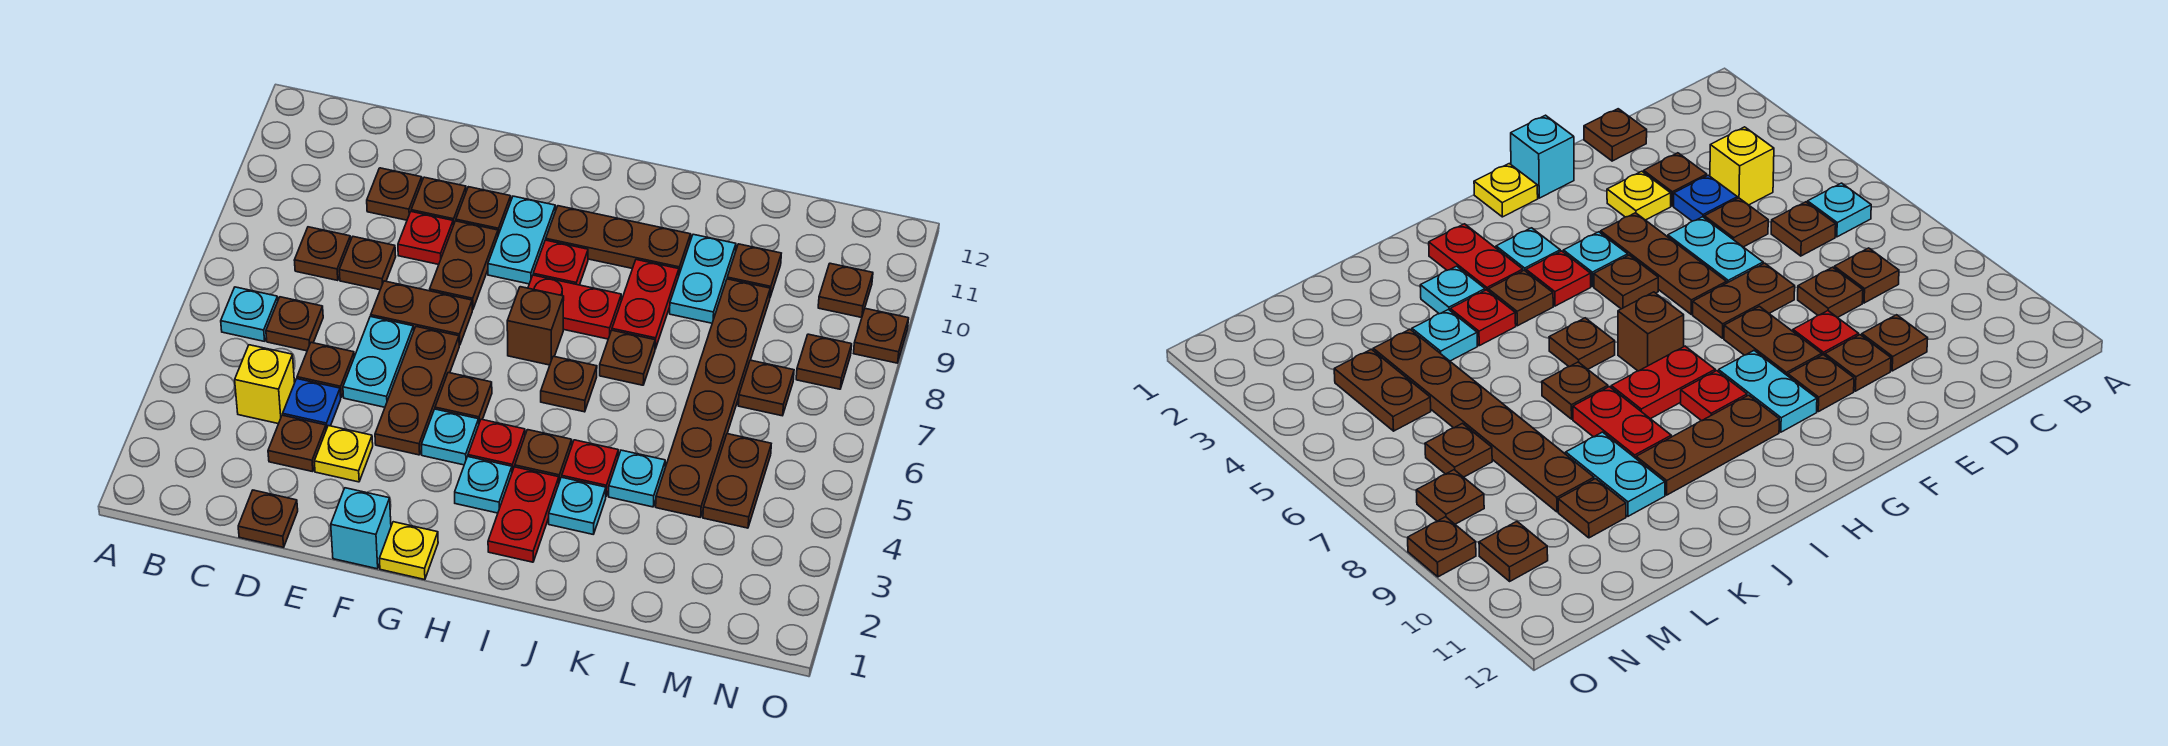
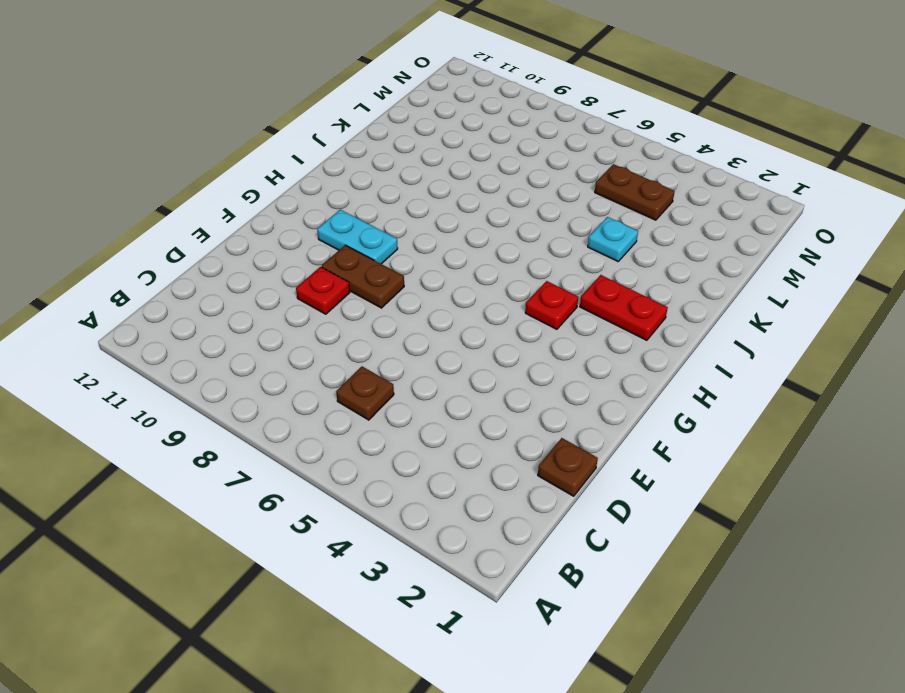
none -> cyan plate B6 level 1
none -> yellow brick C4 level 1
none -> brown plate C8 level 1
none -> brown plate D3 level 1

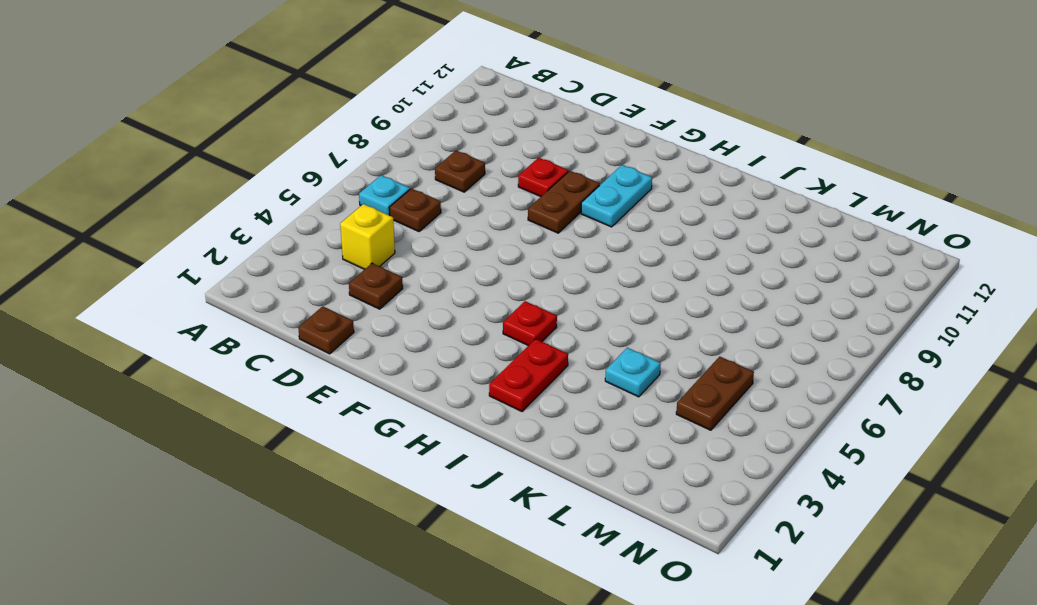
none -> blue plate D4 level 1
none -> brown plate D5 level 1
none -> brown plate D8 level 1
none -> brown plate D10 level 1

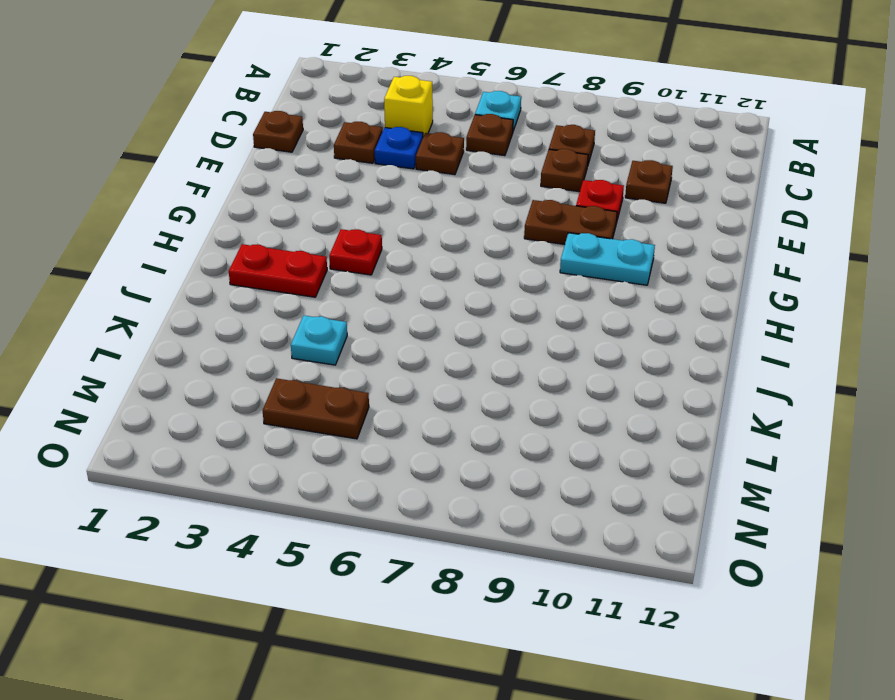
none -> yellow plate E3 level 1
none -> cyan plate E5:E6 level 1
none -> brown plate E7:F7 level 1
none -> brown plate E10 level 1

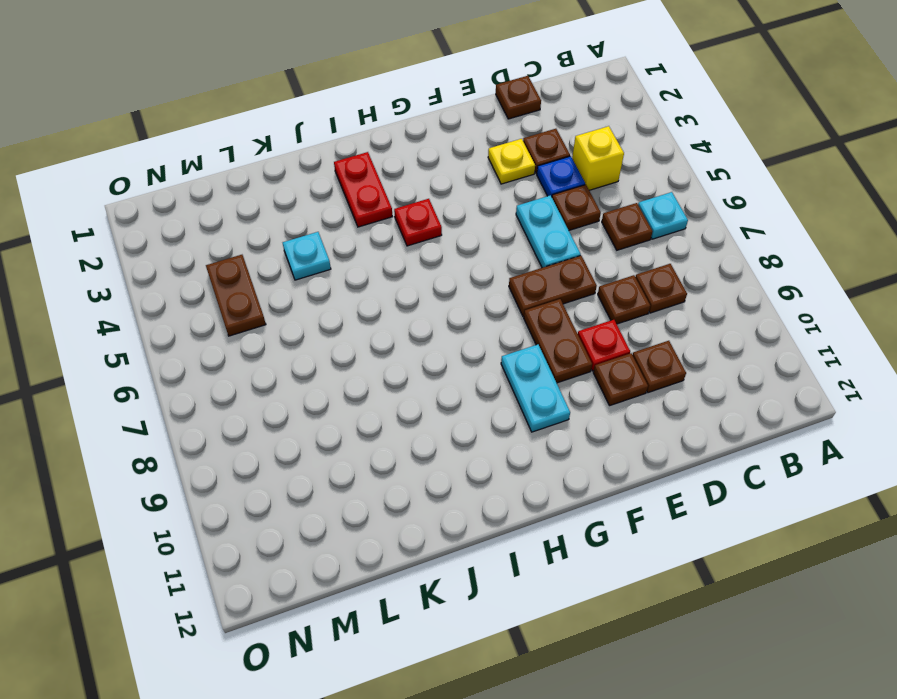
none -> cyan brick F1 level 1
none -> brown plate F4:F6 level 1
none -> brown plate F10 level 1
none -> yellow plate G1 level 1

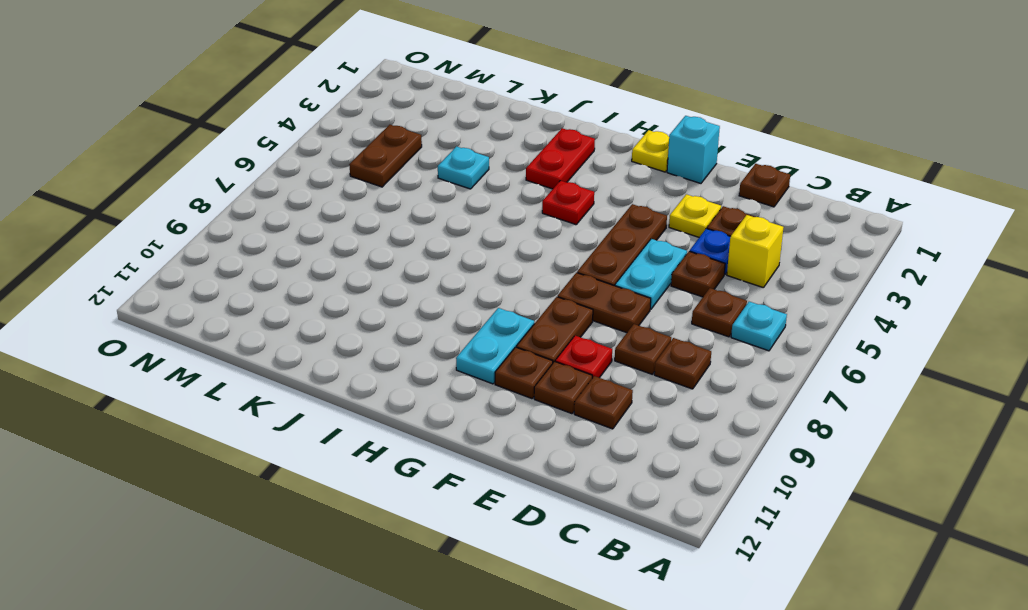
none -> cyan plate G4 level 1
none -> brown plate G5 level 1
none -> cyan plate H3 level 1
none -> brown brick H7 level 1

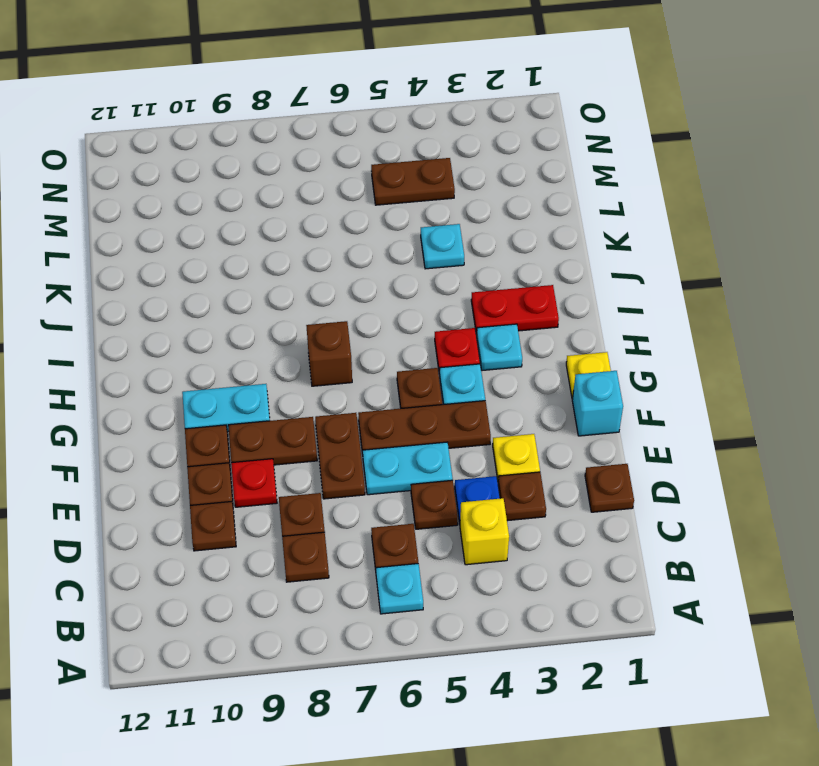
none -> red plate H8:I8 level 1
none -> red plate H9 level 1
none -> brown plate H10:J10 level 1
none -> brown plate I4 level 1

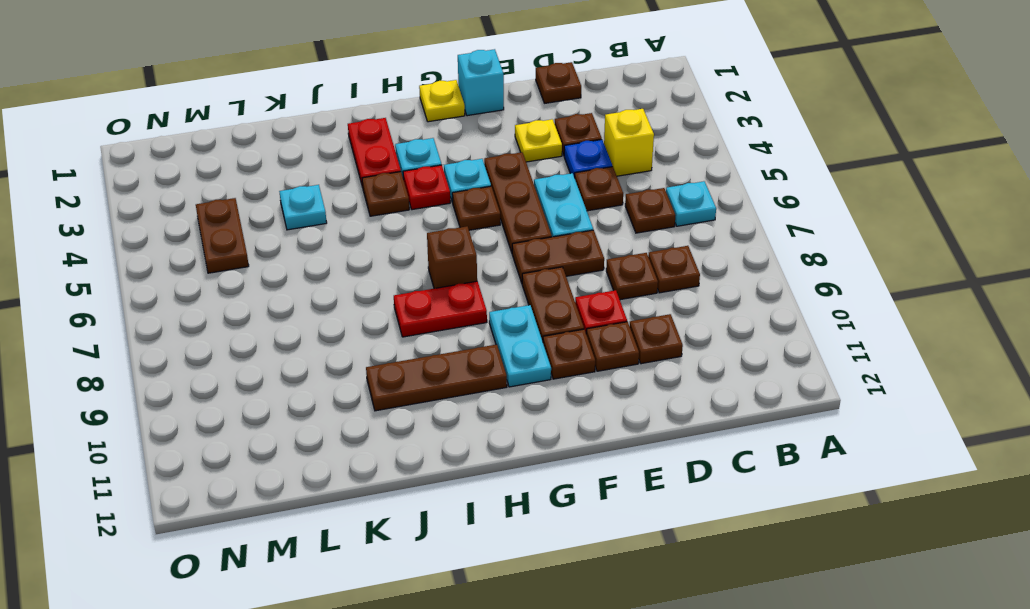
none -> red plate H9 level 1
none -> brown plate I6 level 1
none -> cyan plate J3 level 1
none -> red plate J4 level 1

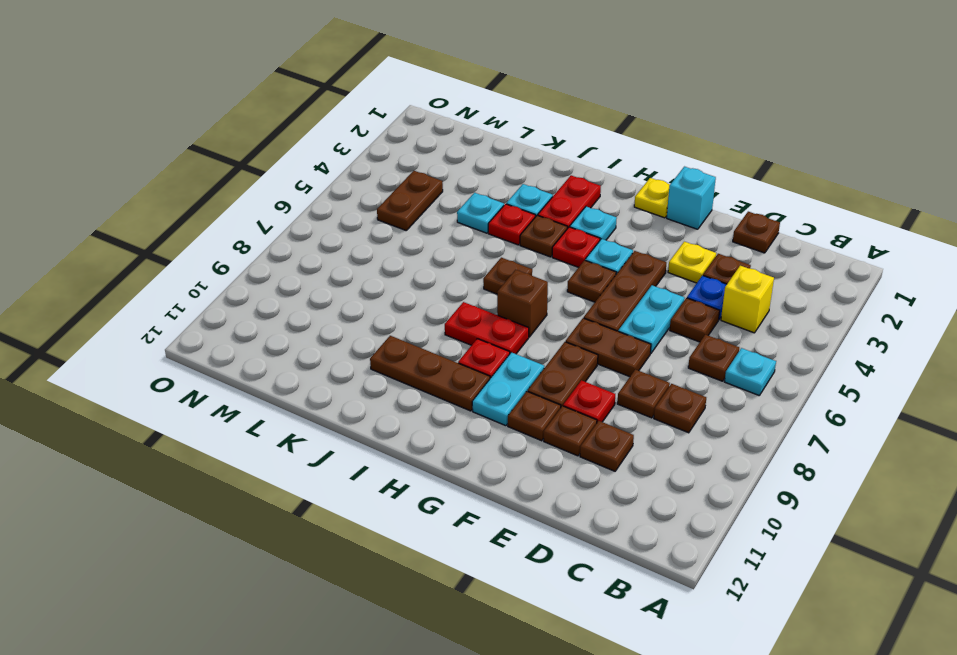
none -> brown plate J7 level 1
none -> red plate J8:J9 level 1
none -> cyan plate K9:K10 level 1
none -> brown plate L4:L9 level 1

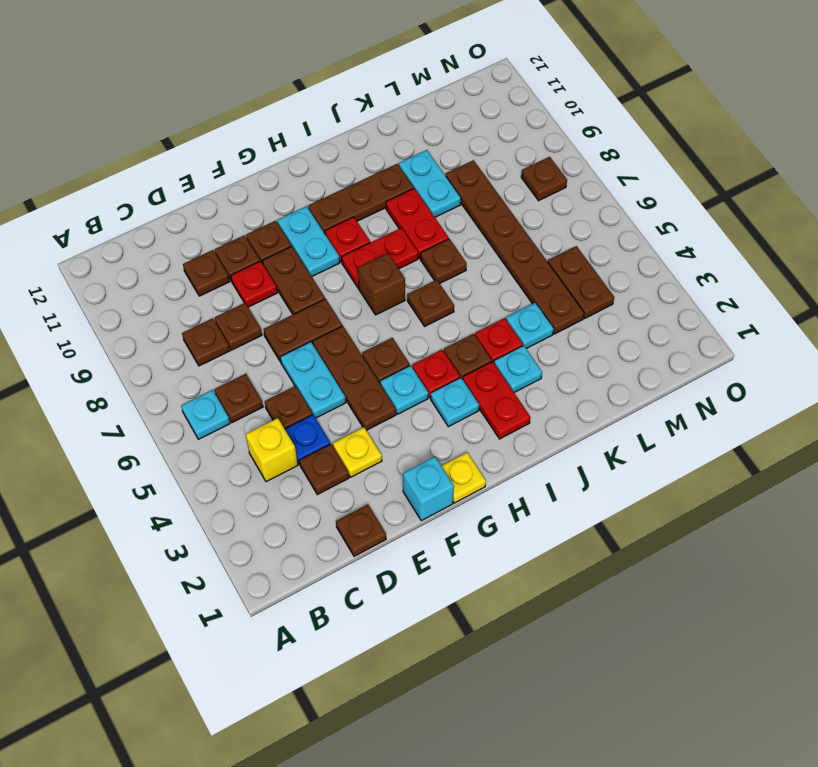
none -> brown plate L10 level 1
none -> brown plate M7 level 1
none -> brown plate N10 level 1
none -> brown plate O9 level 1

